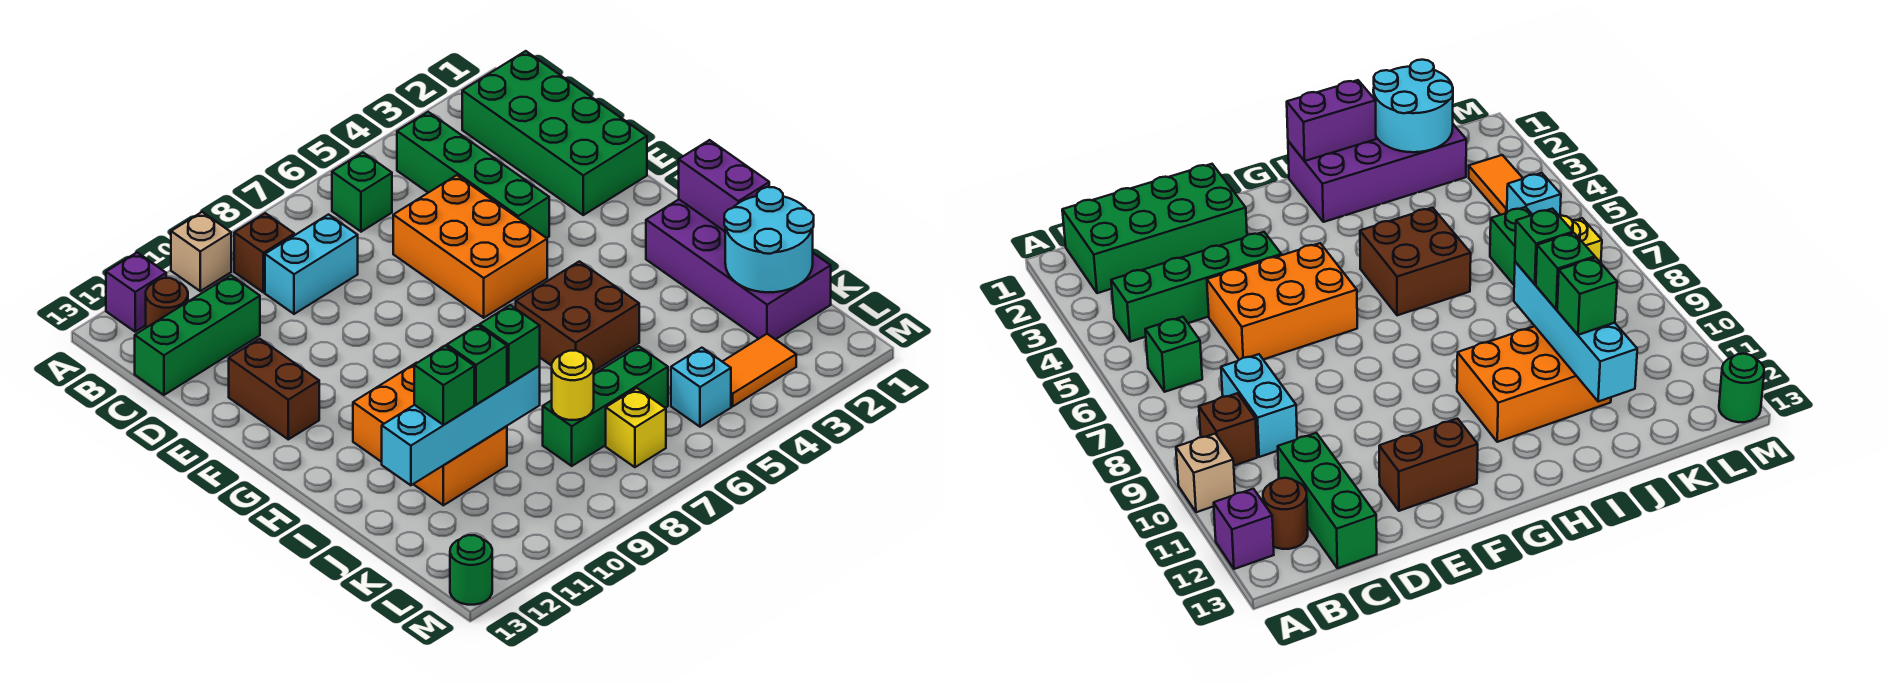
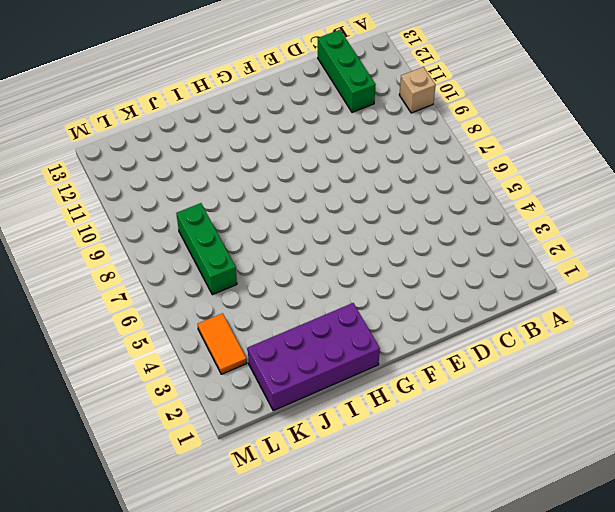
none -> purple brick A12 level 1
none -> green brick B1:E2 level 1
none -> green brick B4:E4 level 1

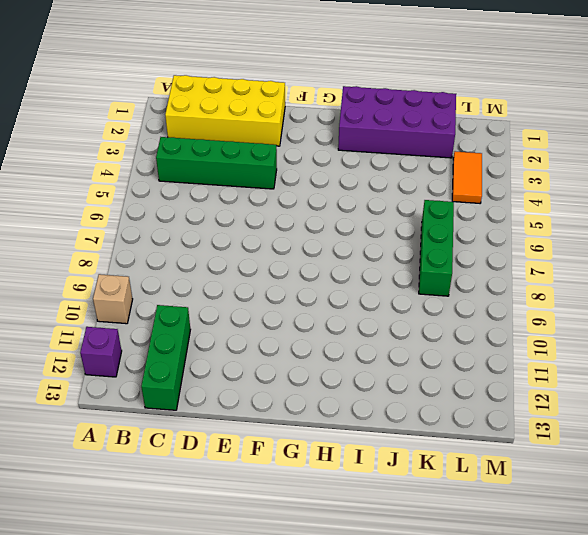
yellow brick B1:E2 level 1 -> green brick B1:E2 level 1
none -> green brick B6 level 1
none -> brown brick B9 level 1
none -> brown round brick B12 level 1

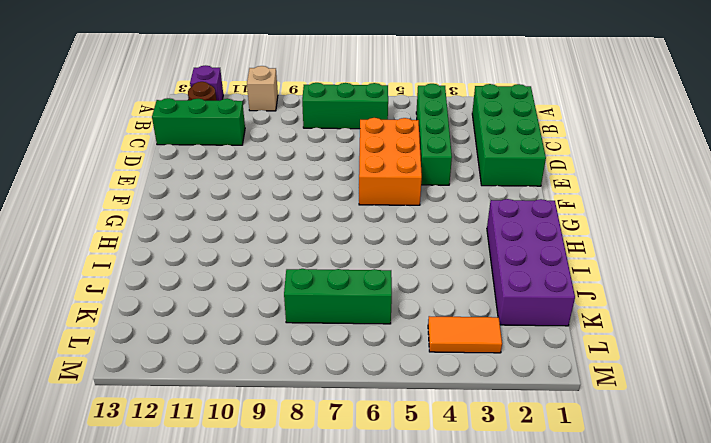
green brick B6:B8 level 1 -> green brick B6 level 1
none -> brown brick B9 level 1
none -> cyan brick C8:C9 level 1
none -> brown brick E12:F12 level 1

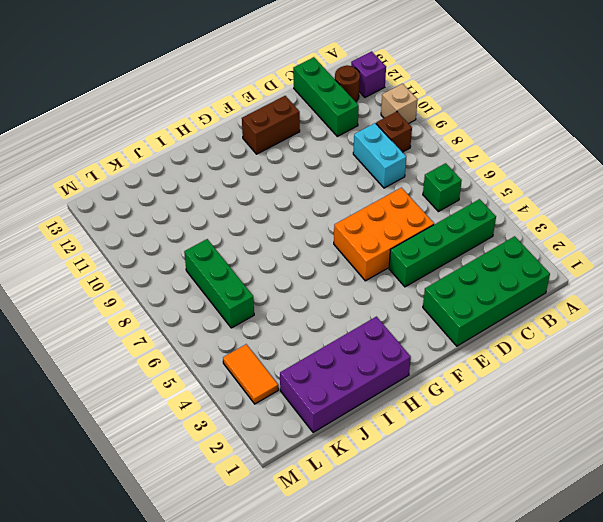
none -> brown brick H5:I6 level 1
none -> orange brick H10:J11 level 1
none -> cyan brick L5 level 1

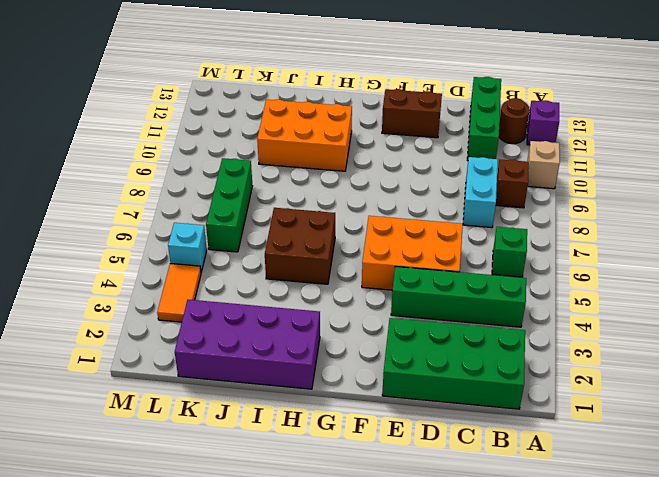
none -> yellow brick L7 level 1
none -> green round brick M13 level 1
none -> purple brick H1:I1 level 2

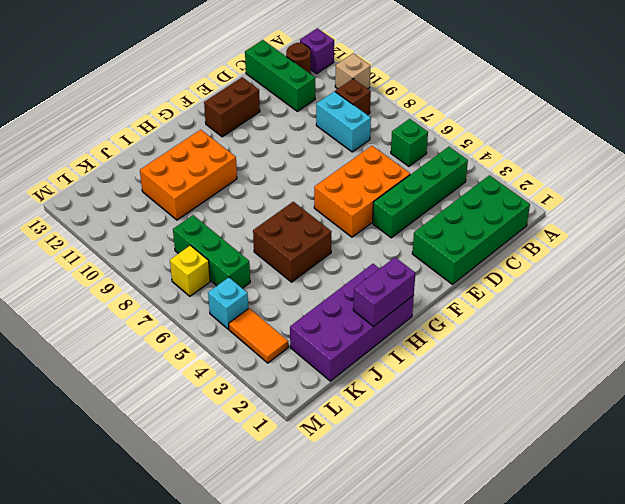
none -> green round brick M13 level 1
none -> cyan round brick J1:K2 level 2
none -> cyan brick J9:J12 level 2

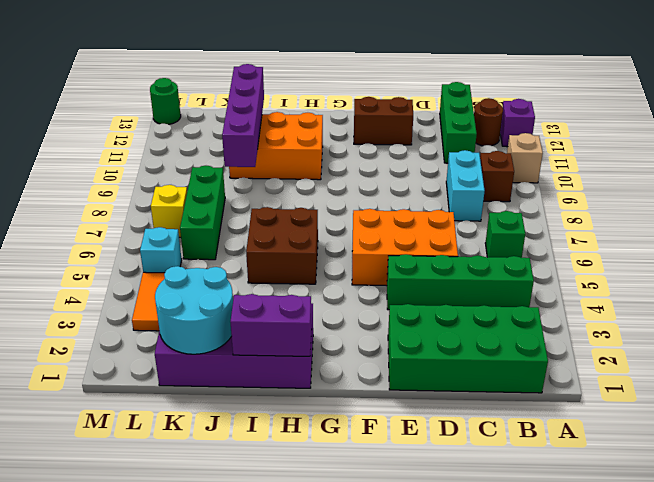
purple brick J9:J12 level 2 -> cyan brick J9:J12 level 2
none -> yellow round brick K8 level 2
none -> green brick J9 level 3
none -> green brick J10 level 3

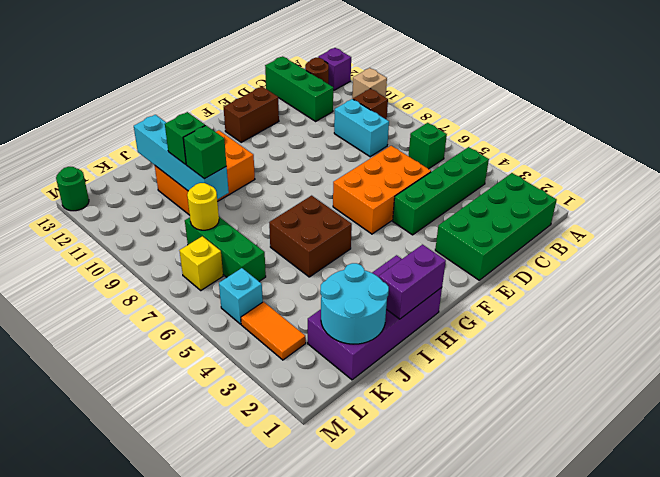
none -> green brick J11 level 3

